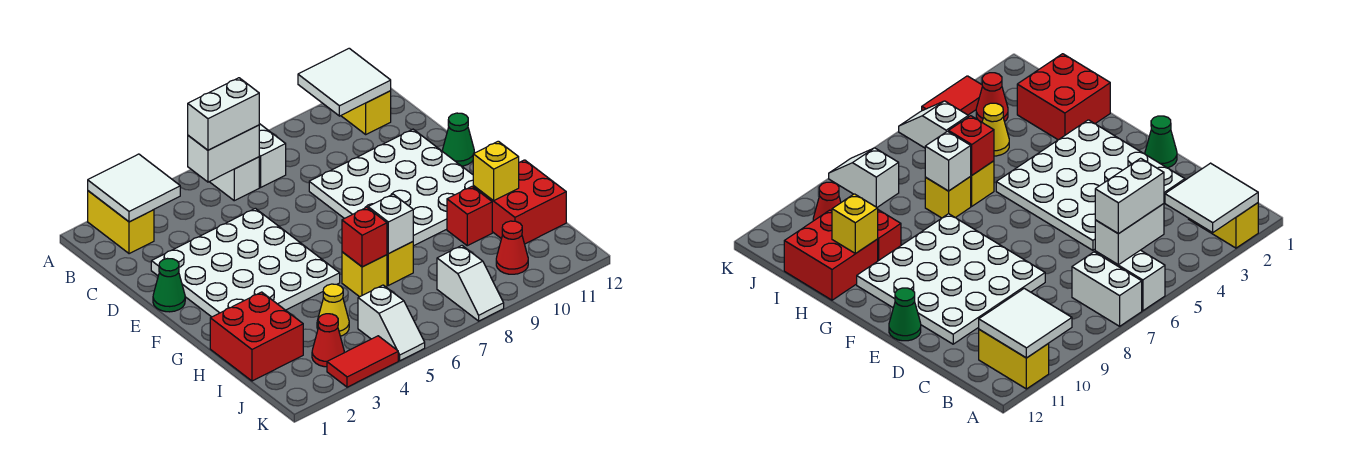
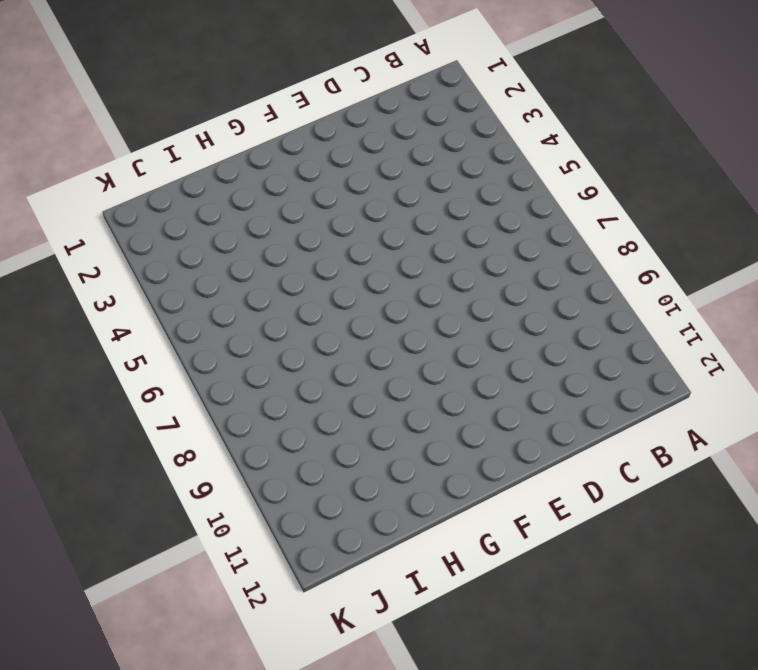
none -> yellow brick A2:B2 level 1
none -> white brick A6:B6 level 1
none -> white brick A7:B7 level 1

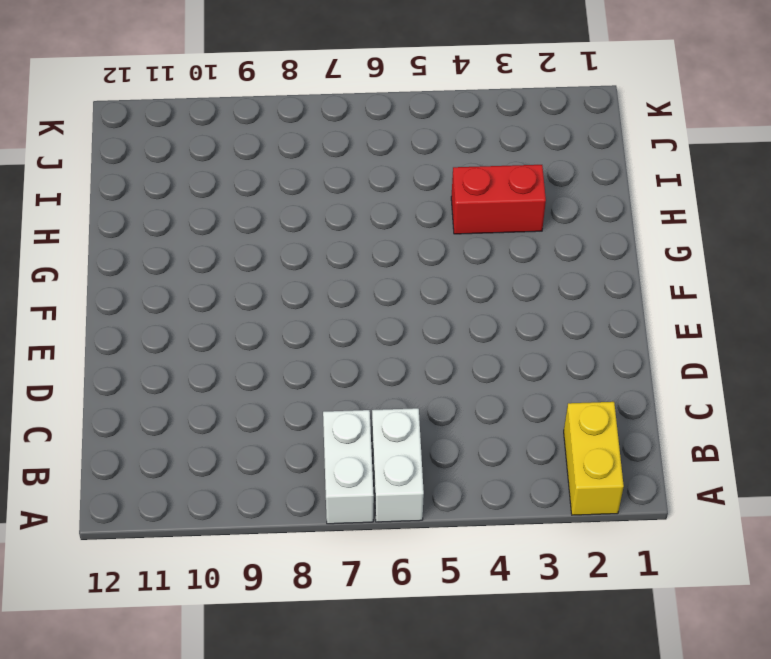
red brick H3:H4 level 1 -> none
none -> yellow brick A11:B11 level 1
none -> white plate D2:G5 level 1
none -> white plate D8:G11 level 1

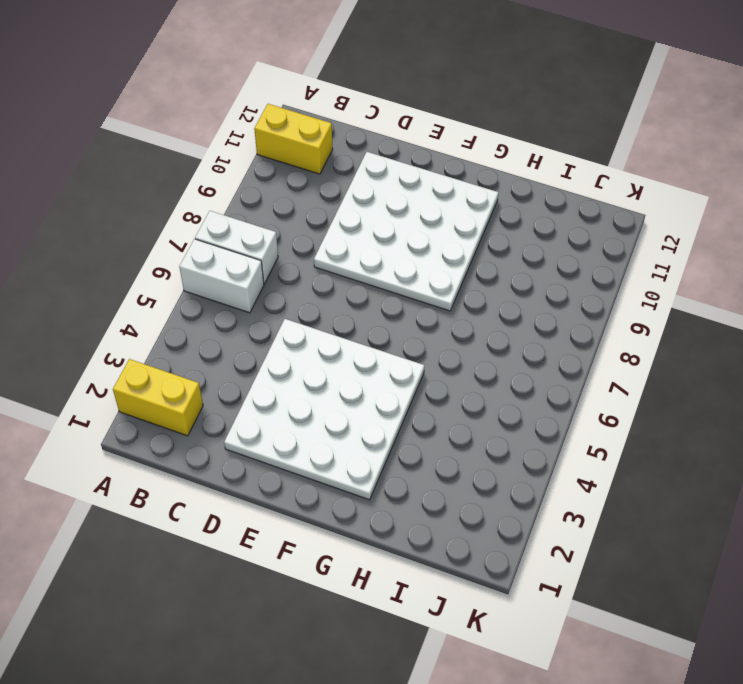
none -> green cone E1 level 1
none -> green cone E12 level 1
none -> red brick H1:I2 level 1

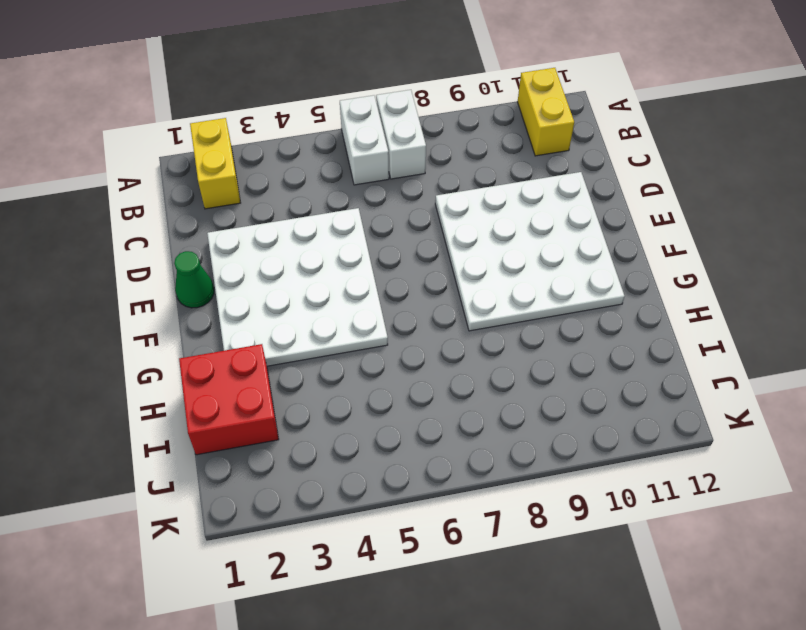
none -> green cone E12 level 1
none -> yellow brick H6 level 1
none -> yellow brick H7 level 1

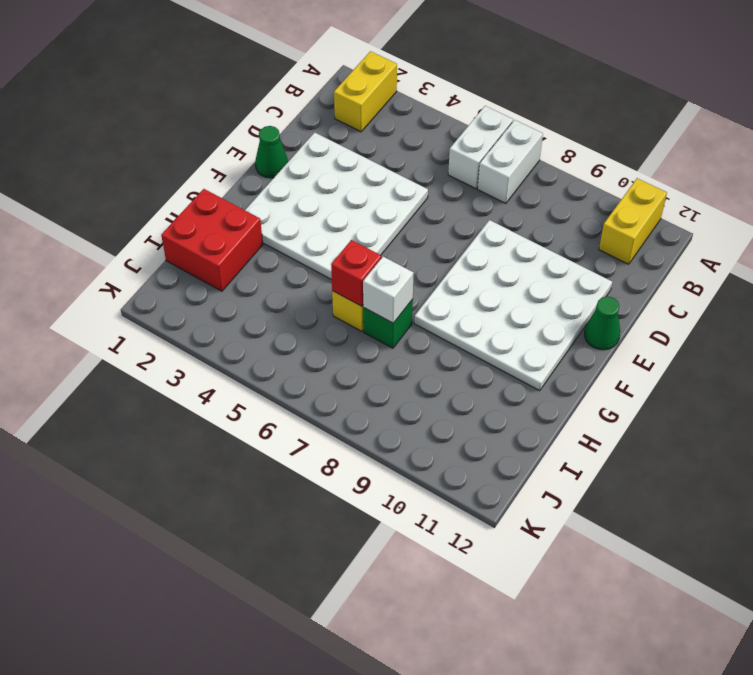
green brick H7 level 1 -> yellow brick H7 level 1
none -> red brick H10 level 1
none -> red brick H11:I12 level 1
none -> yellow cone I4 level 1

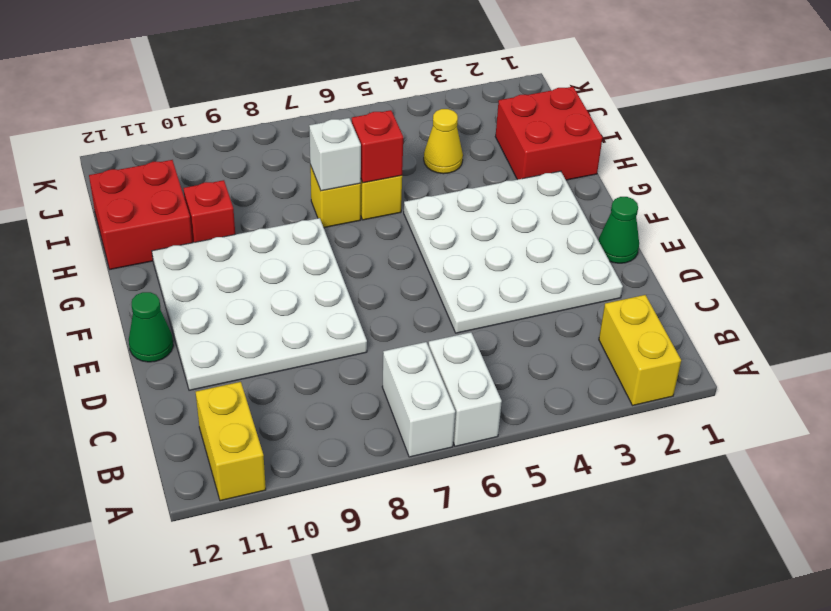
none -> red cone J3 level 1
none -> white slope J5:K5 level 1 top J
none -> white slope J8:K8 level 1 top J

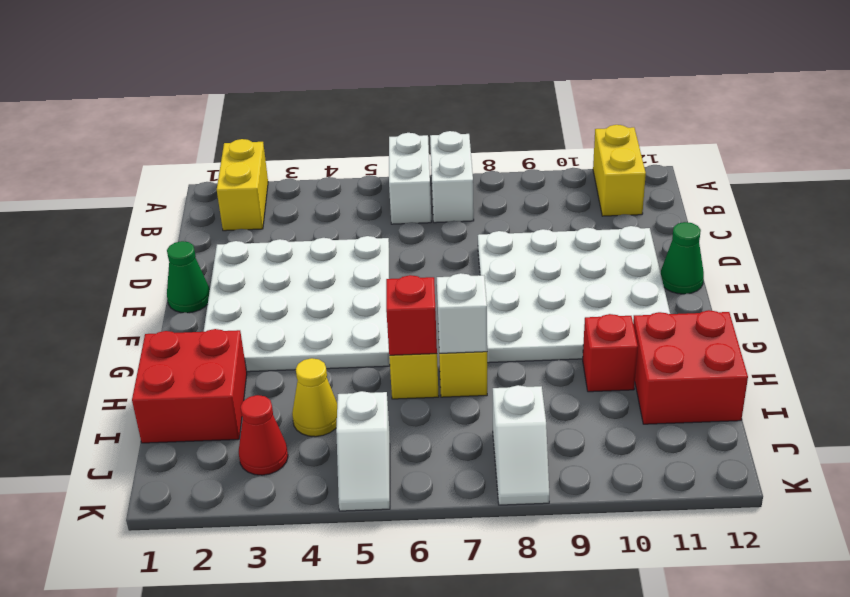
none -> red cone J10 level 1
none -> red tile K3:K4 level 1
none -> white tile A2:B3 level 2

